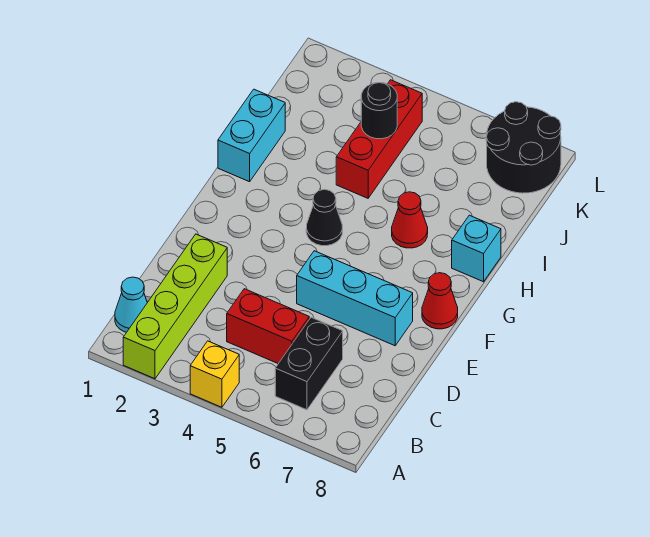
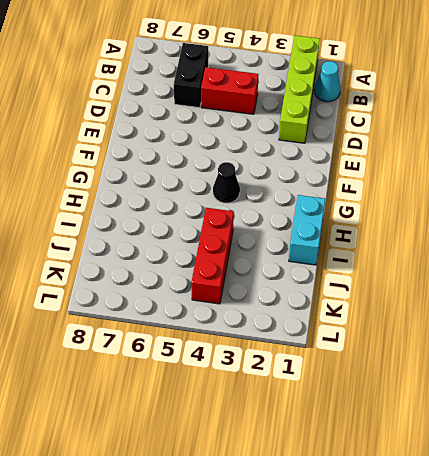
none -> yellow brick A4 level 1
none -> cyan brick E5:E7 level 1
none -> red cone F8 level 1

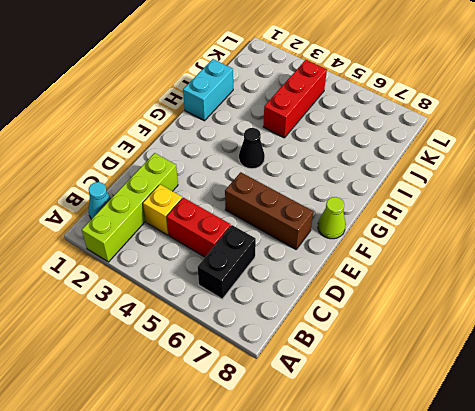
yellow brick C3 level 1 -> yellow brick A4 level 1
brown brick E5:E7 level 1 -> cyan brick E5:E7 level 1
lime cone F8 level 1 -> red cone F8 level 1
none -> red cone H6 level 1
none -> cyan brick H8 level 1
none -> black round brick K7:L8 level 1

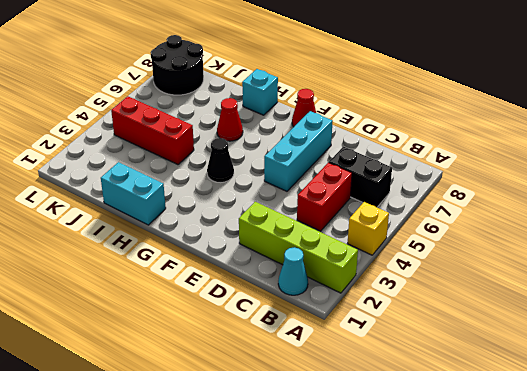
none -> black round brick J4 level 2

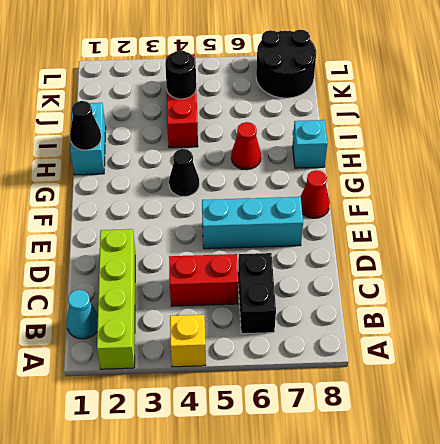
black cone H1 level 2 -> none

